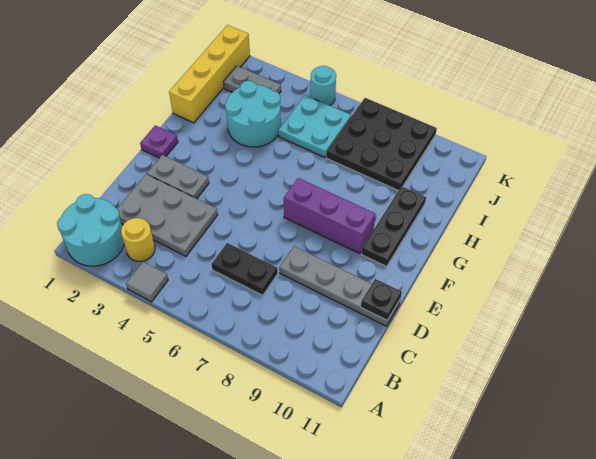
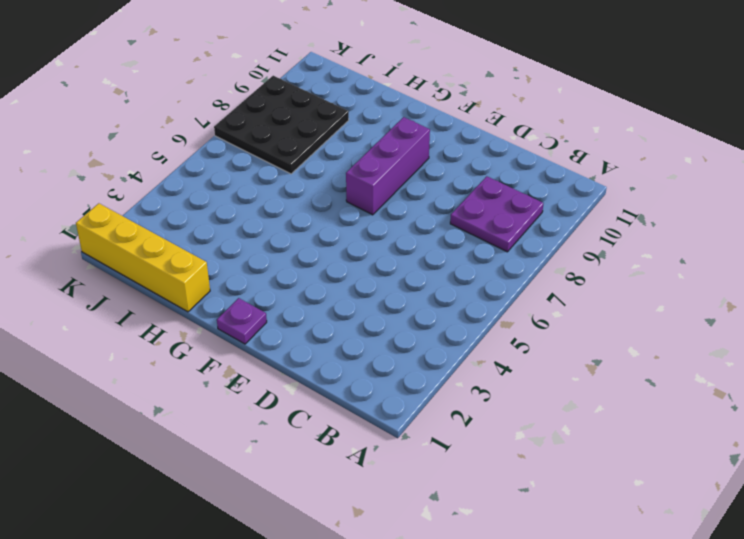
purple plate B8:C9 level 1 -> none
none -> cyan round brick A1:B2 level 1
none -> grey tile A4 level 1
none -> yellow round brick B3 level 1

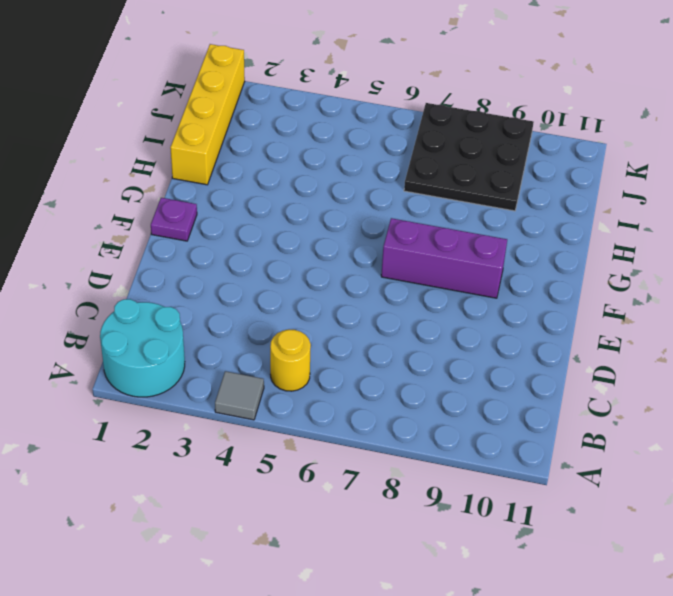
yellow round brick B5 level 1 -> yellow round brick B3 level 1
none -> grey plate C2:D4 level 1
none -> black plate C6:C7 level 1
none -> grey plate D8:D11 level 1

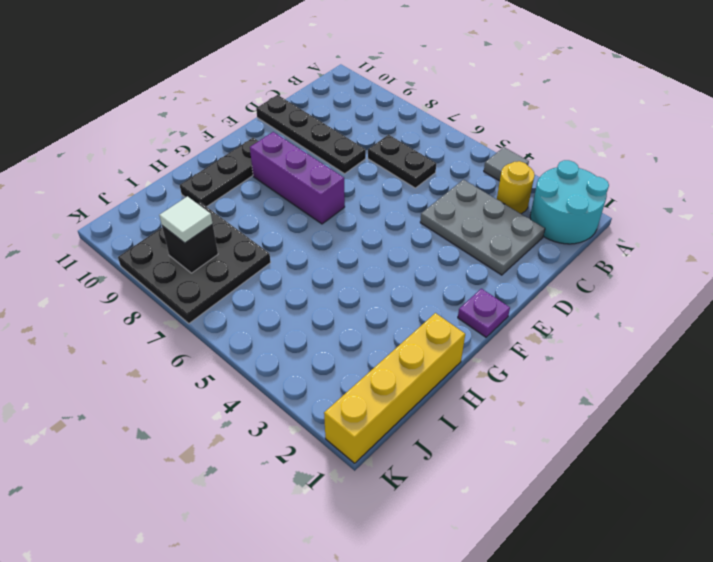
black plate D8:D11 level 1 -> grey plate D8:D11 level 1
black brick J8 level 2 -> none
white tile J8 level 3 -> none
none -> grey plate E2:E3 level 1
none -> cyan round brick H3:I4 level 1
none -> cyan plate I5:J6 level 1

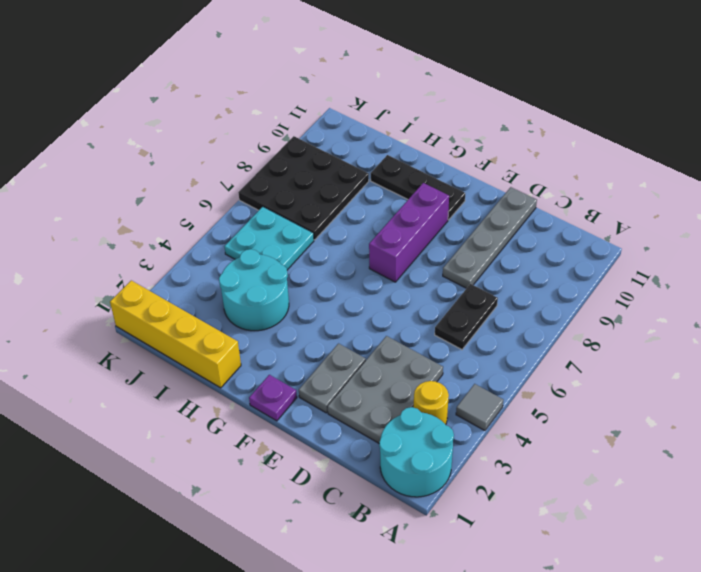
none -> grey plate J2:J3 level 1
none -> cyan round brick K5 level 1
none -> black plate D11 level 2

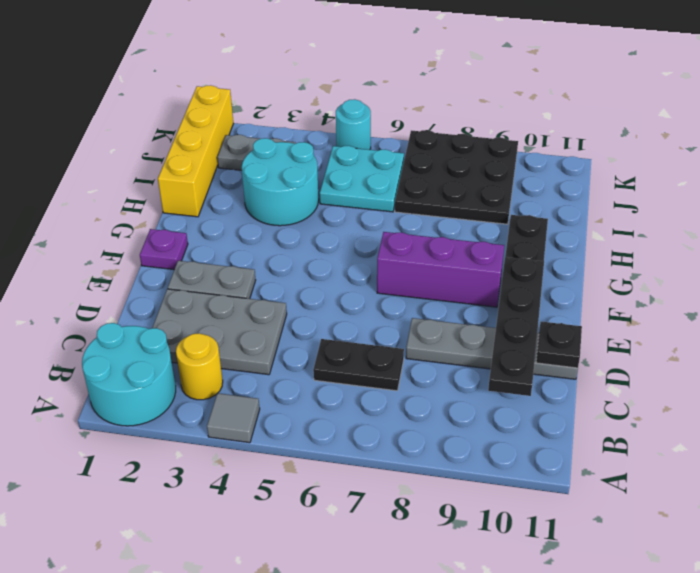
black plate C10:F10 level 2 -> none

